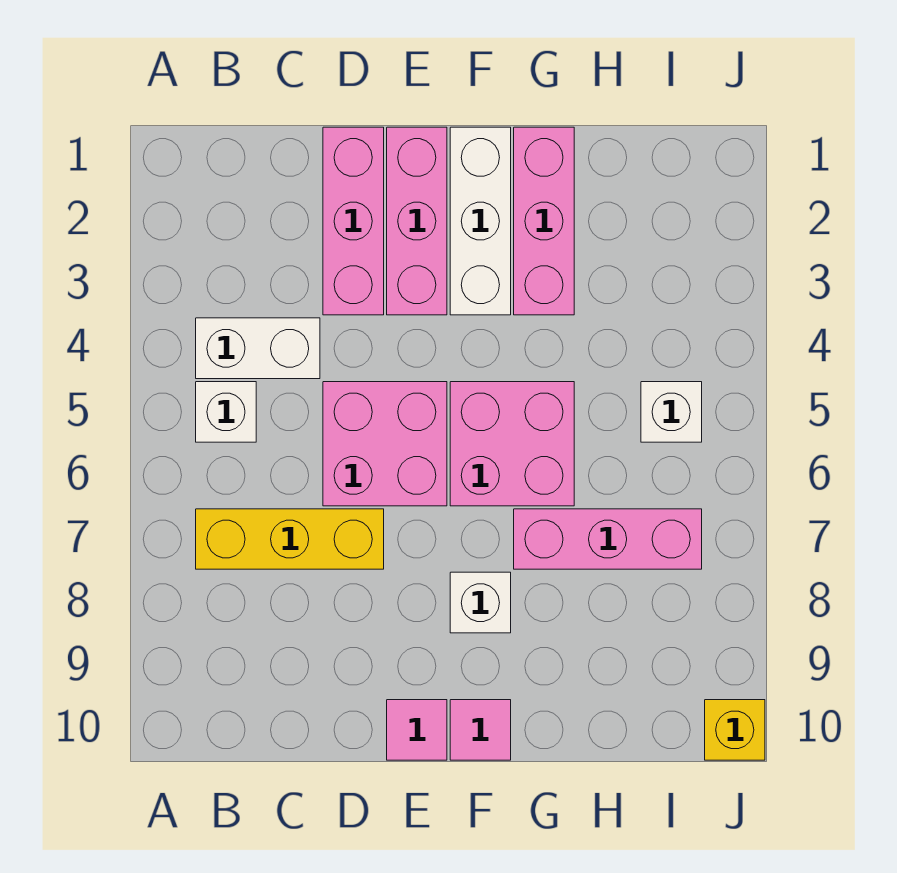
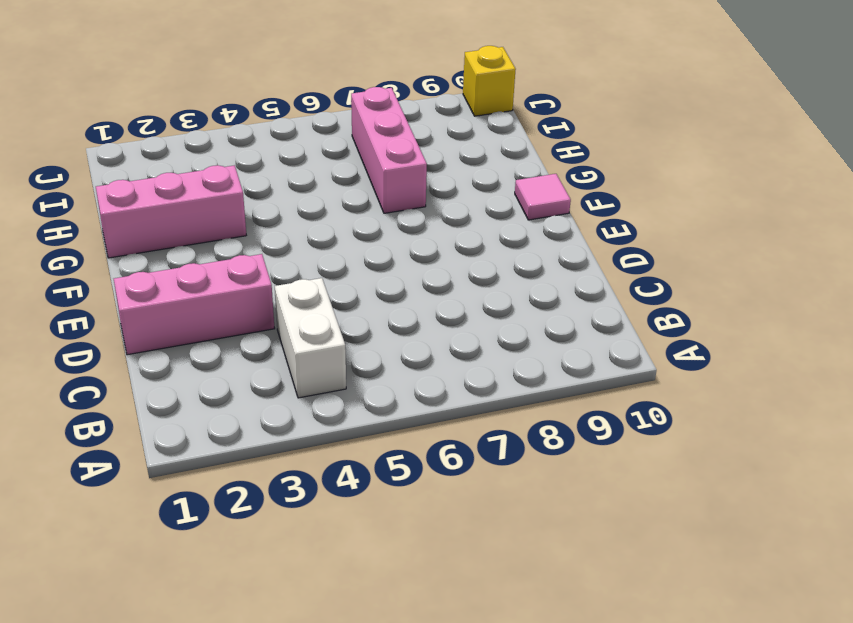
none -> white brick B5 level 1
none -> yellow brick B7:D7 level 1
none -> pink brick D5:E6 level 1

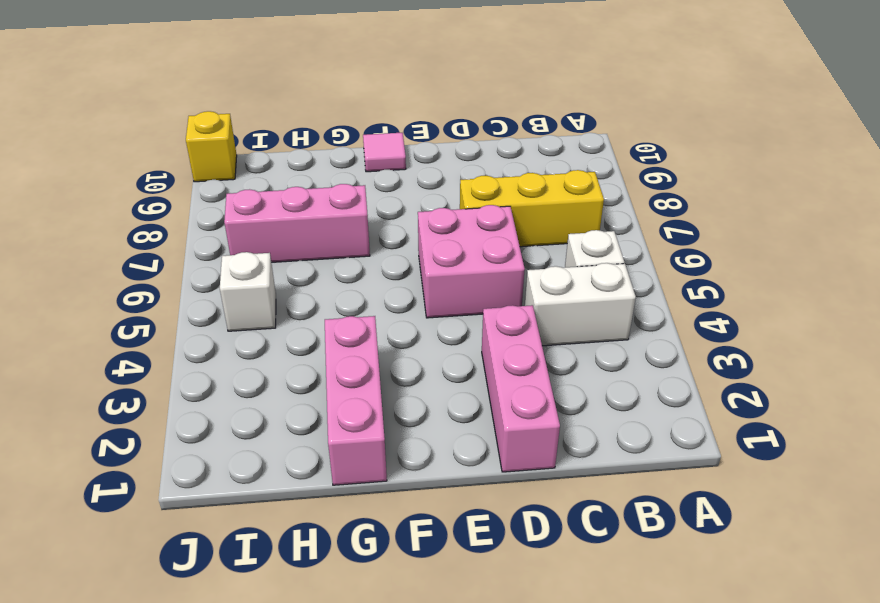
none -> pink brick E1:E3 level 1
none -> pink tile E10 level 1
none -> white brick F1:F3 level 1

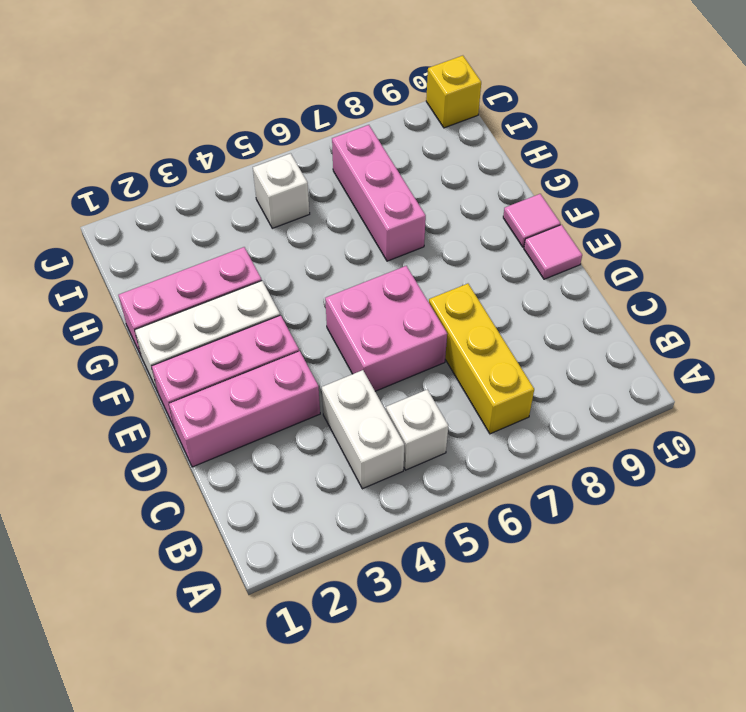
none -> pink brick F5:G6 level 1
none -> white brick F8 level 1

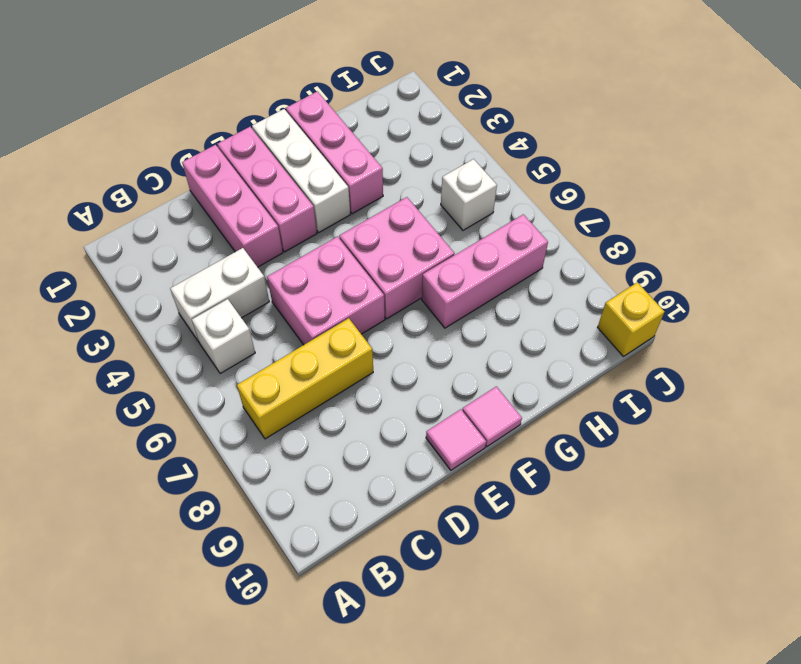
none -> white brick F8 level 1

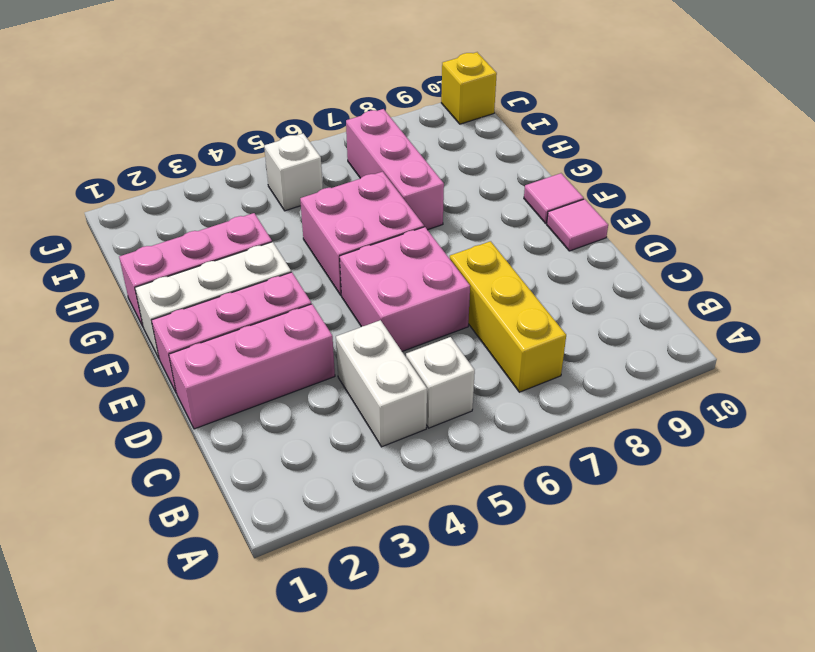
none -> white brick F8 level 1

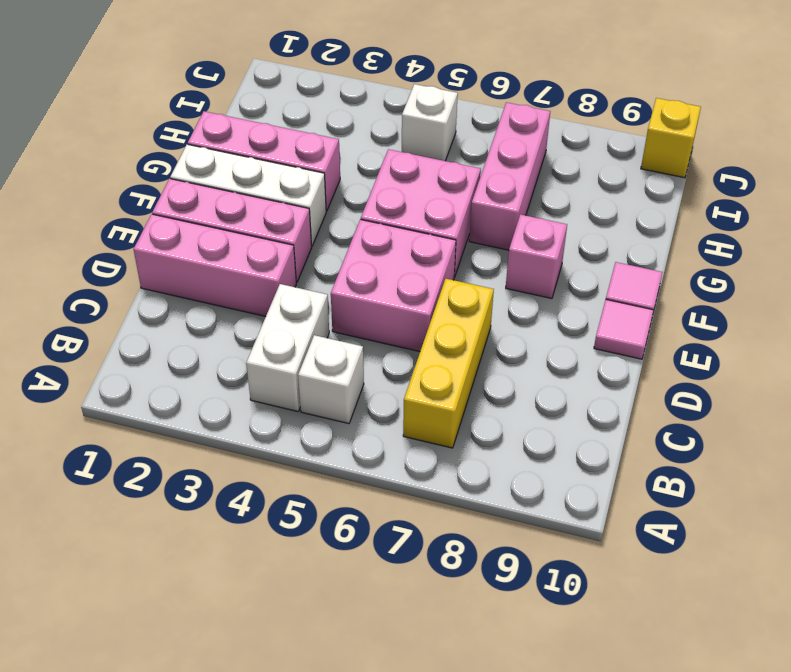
pink brick F8 level 1 -> white brick F8 level 1

